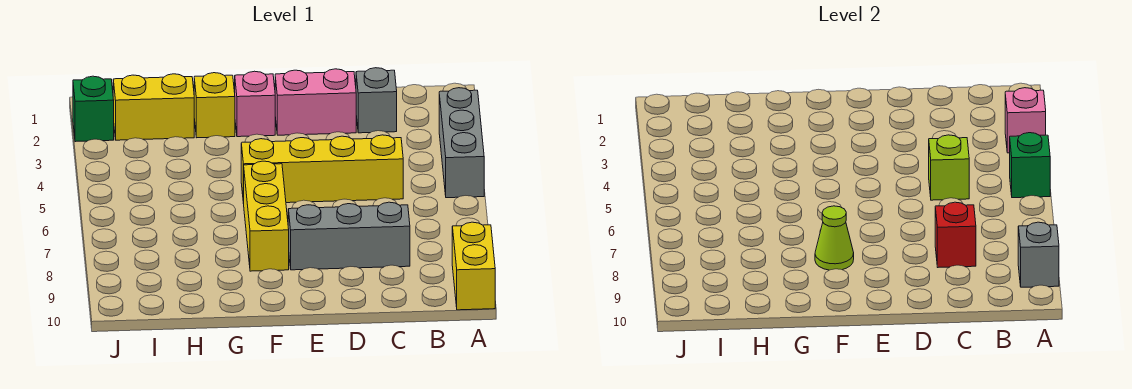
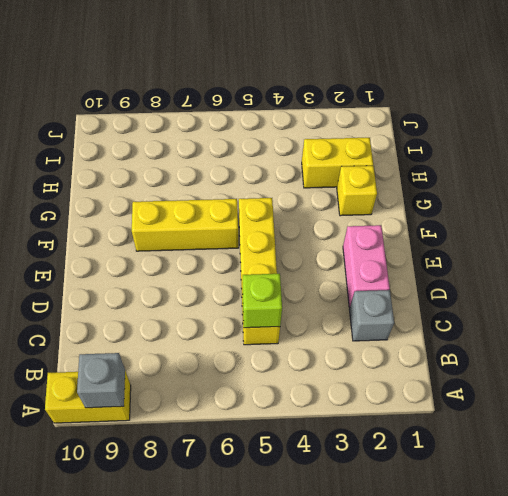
yellow brick H2:H3 level 1 -> yellow brick H2:I2 level 1
none -> grey brick A3:A5 level 1
none -> grey brick C8:E8 level 1
none -> pink brick F2 level 1

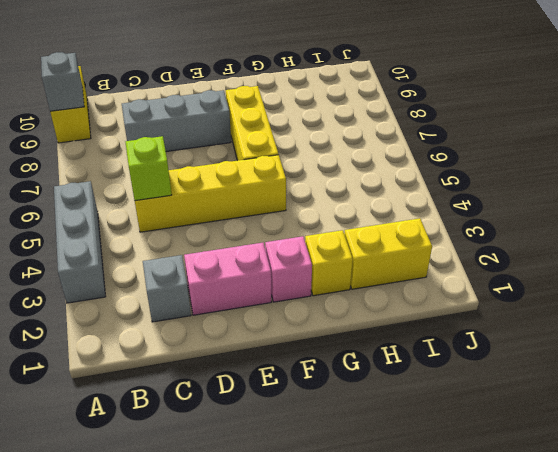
none -> green brick J2 level 1
none -> pink brick A3 level 2
none -> green brick A5 level 2

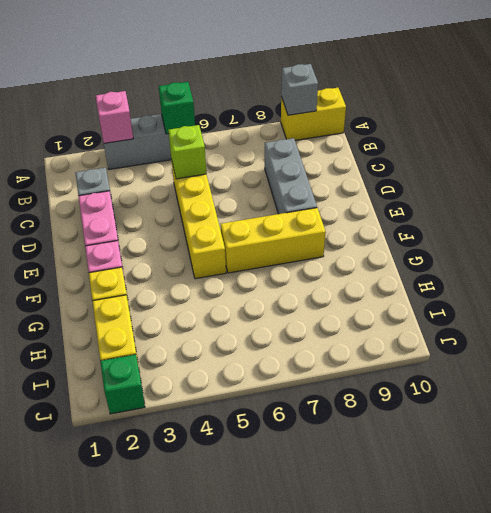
none -> red brick C8 level 2
none -> lime cone F8 level 2

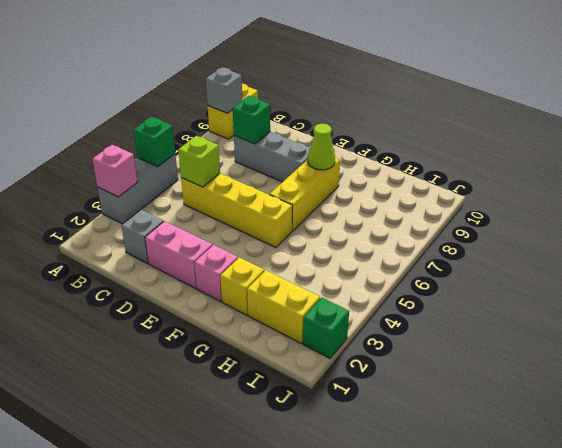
green brick C8 level 2 -> red brick C8 level 2

